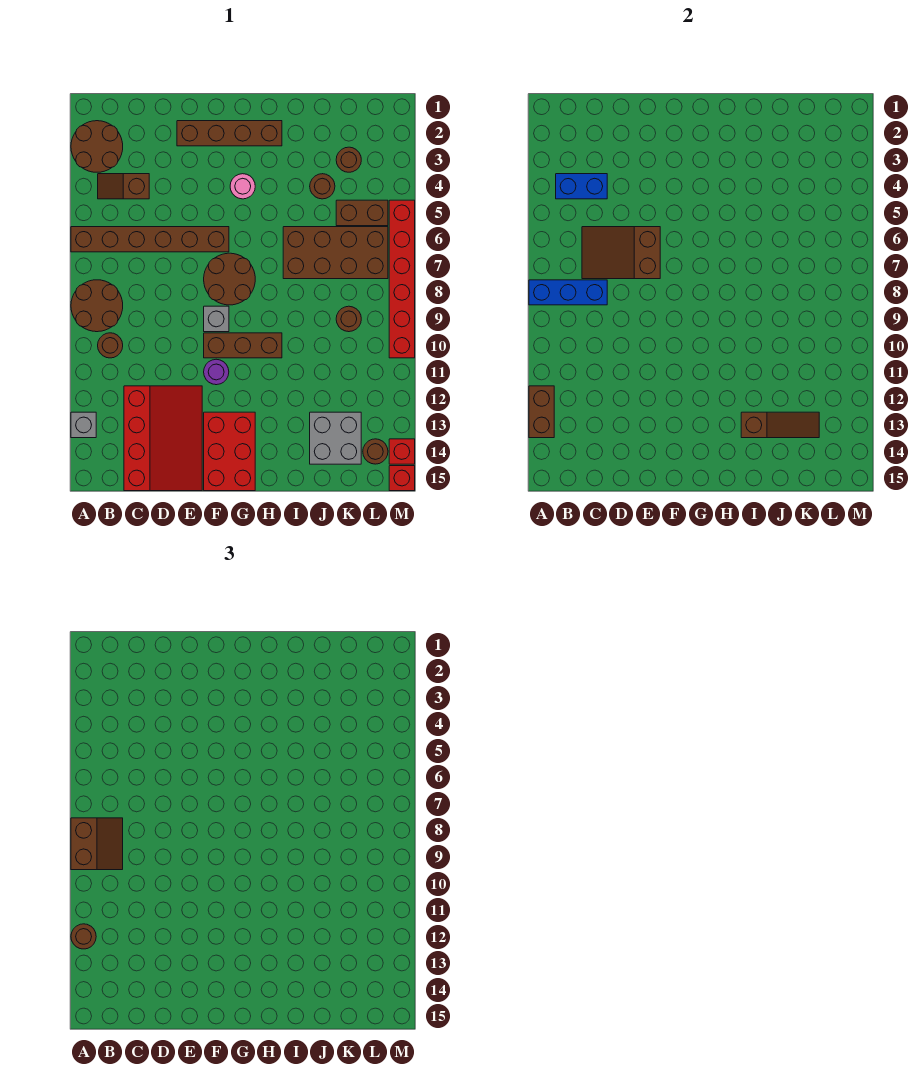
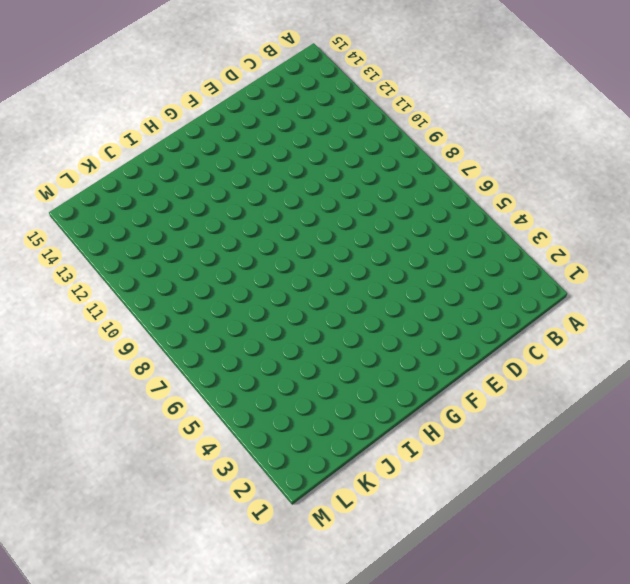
none -> brown round brick A2:B3 level 1
none -> brown brick A6:F6 level 1
none -> brown round brick A8:B9 level 1
none -> grey brick A13 level 1

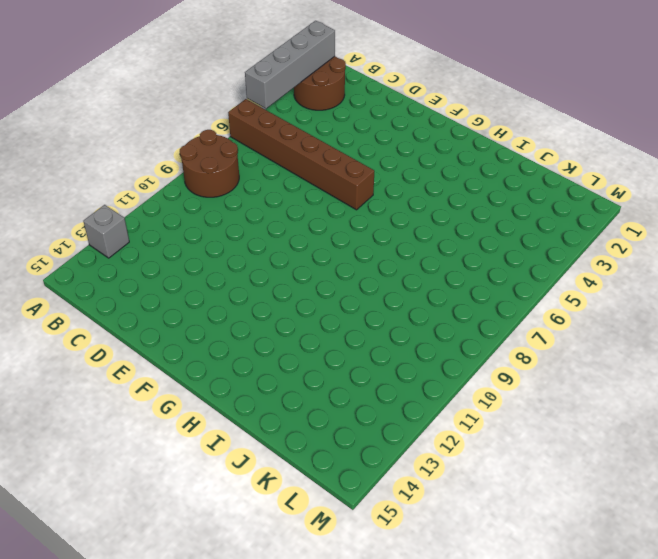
grey brick A2:A5 level 2 -> none
none -> brown slope B4:C4 level 1 top C
none -> brown round brick B10 level 1
none -> red slope C12:E15 level 1 top C
none -> brown brick E2:H2 level 1

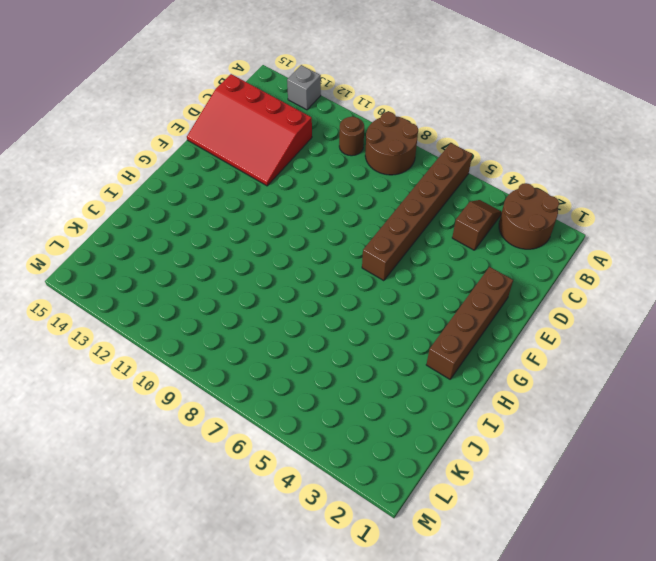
none -> brown round brick F7:G8 level 1
none -> grey brick F9 level 1
none -> brown brick F10:H10 level 1
none -> purple round brick F11 level 1

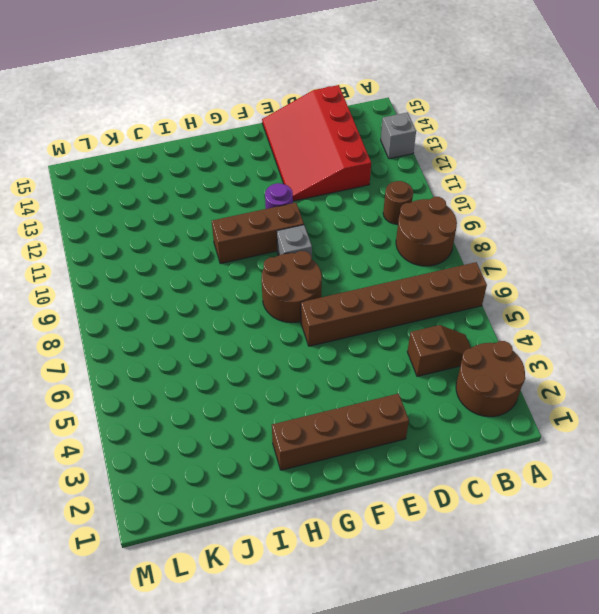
none -> red brick F13:G15 level 1
none -> pink round brick G4 level 1
none -> brown brick I6:L7 level 1
none -> brown round brick J4 level 1

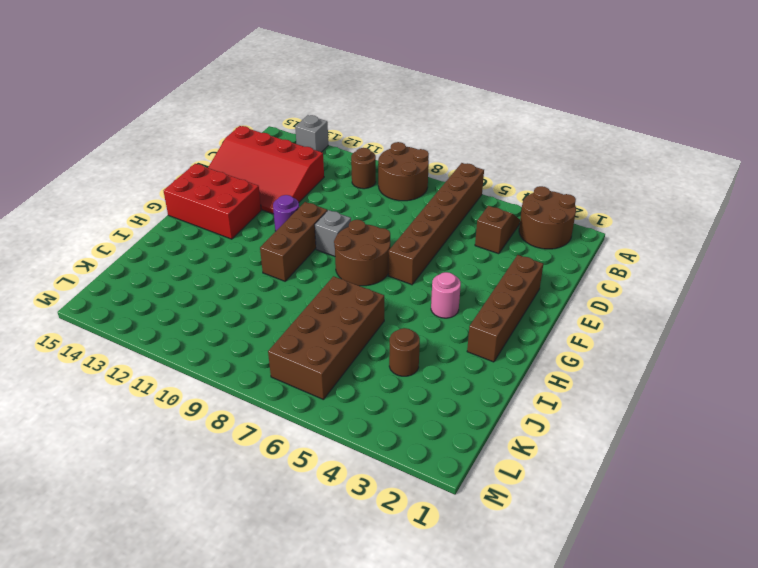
none -> grey brick J13:K14 level 1
none -> brown round brick K3 level 1
none -> brown brick K5:L5 level 1
none -> brown round brick K9 level 1

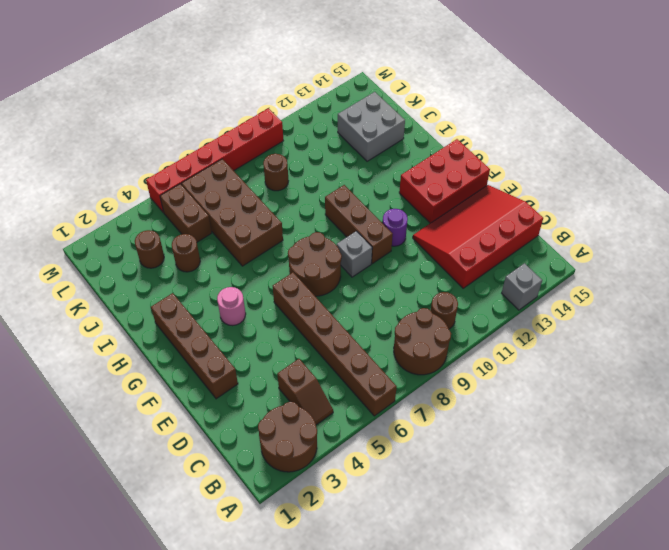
none -> brown round brick L14 level 1
none -> red brick M14 level 1
none -> red brick M15 level 1
none -> blue brick A8:C8 level 2

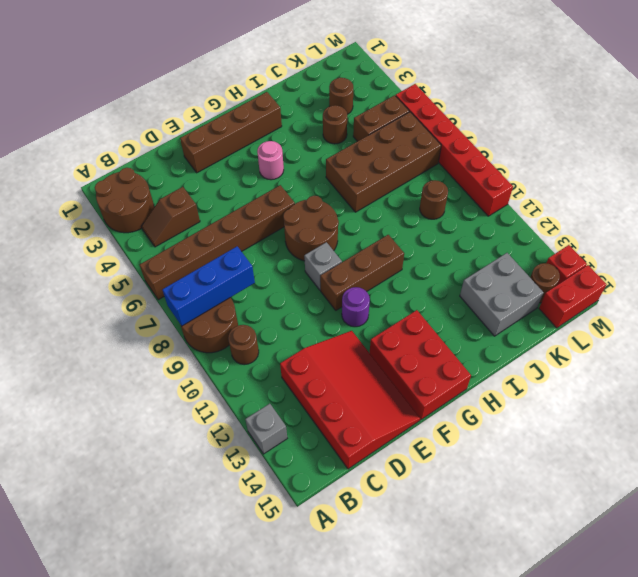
red brick L15:M15 level 1 -> red brick M15 level 1
none -> brown brick A12:A13 level 2
none -> blue brick B4:C4 level 2
none -> brown slope C6:E7 level 2 top E
none -> brown slope I13:K13 level 2 top I

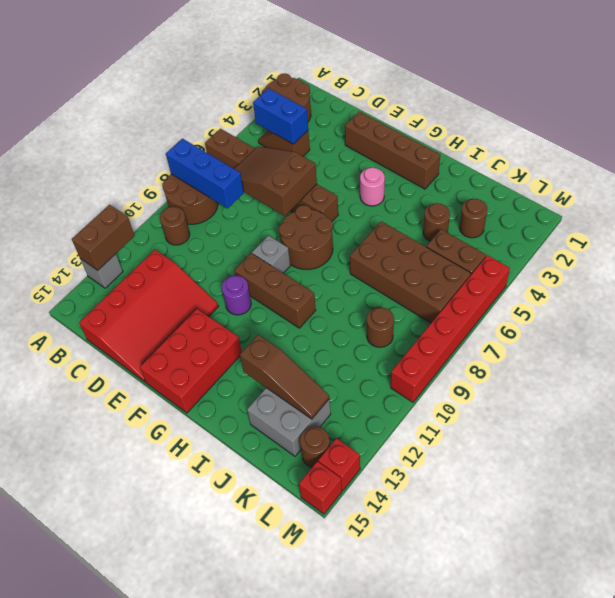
none -> brown slope A8:B9 level 3 top A
none -> brown round brick A12 level 3

